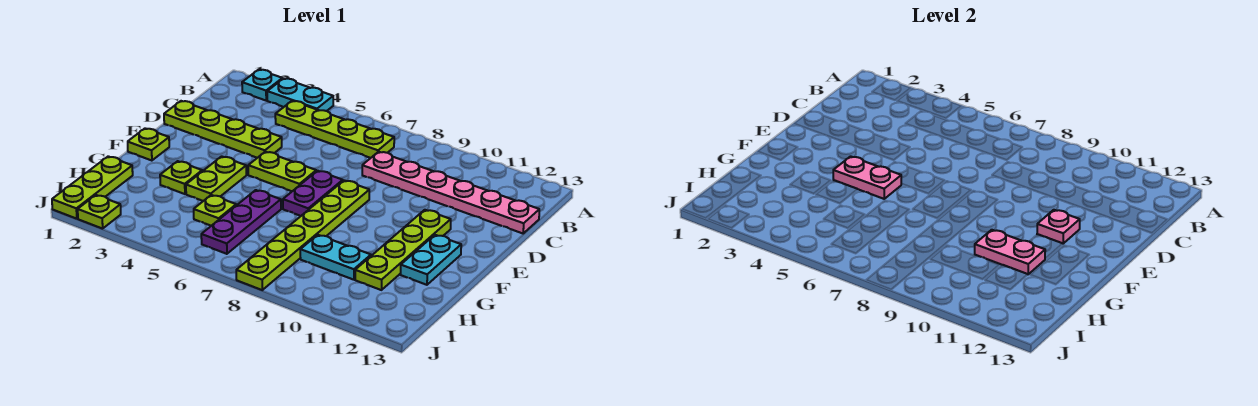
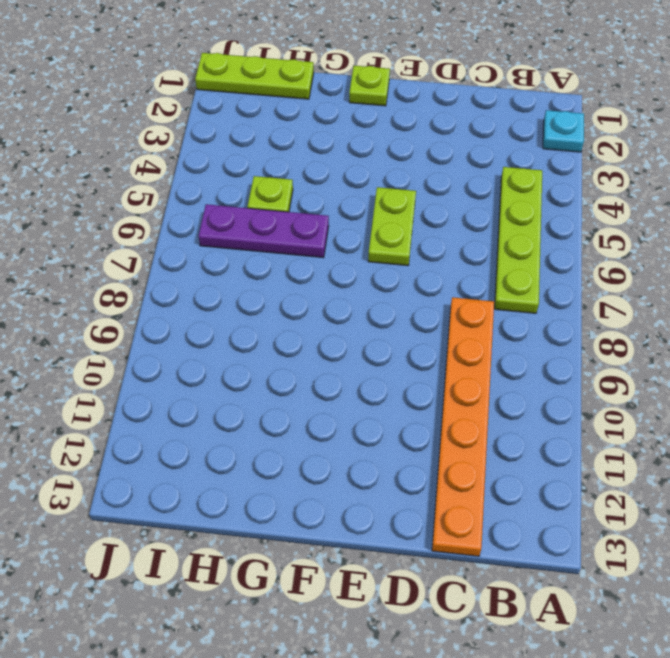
orange plate C8:C13 level 1 -> pink plate C8:C13 level 1
none -> cyan plate A3:A4 level 1
none -> lime plate D1:D4 level 1
none -> purple plate E7:F7 level 1

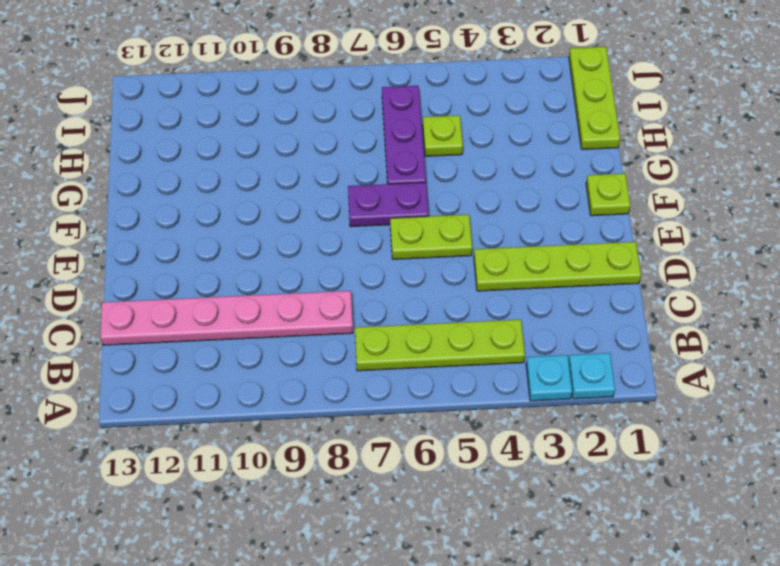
cyan plate A3 level 1 -> cyan plate A3:A4 level 1
purple plate F6:F7 level 1 -> purple plate E7:F7 level 1
none -> lime plate E8:J8 level 1
none -> lime plate E11:H11 level 1
none -> lime plate F4:G4 level 1

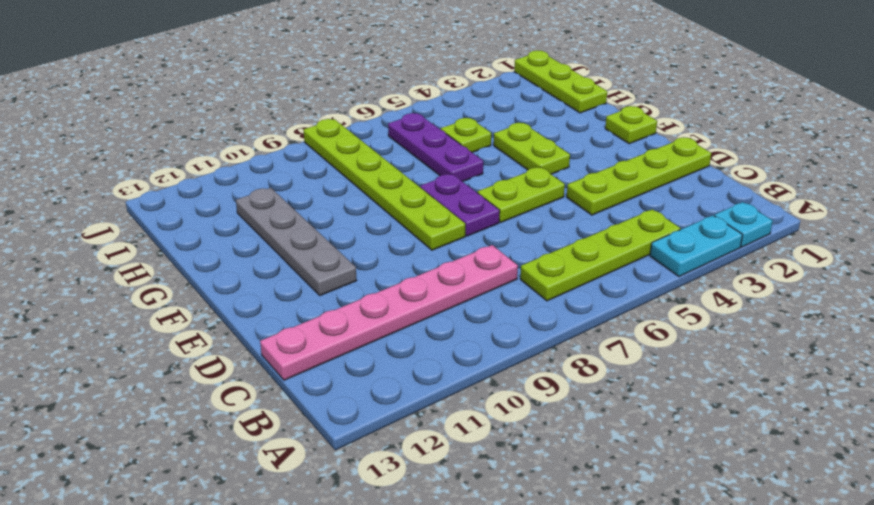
grey plate E11:H11 level 1 -> lime plate E11:H11 level 1
none -> cyan plate F12:G12 level 1
none -> lime plate G3 level 1
none -> cyan plate H9:H10 level 1

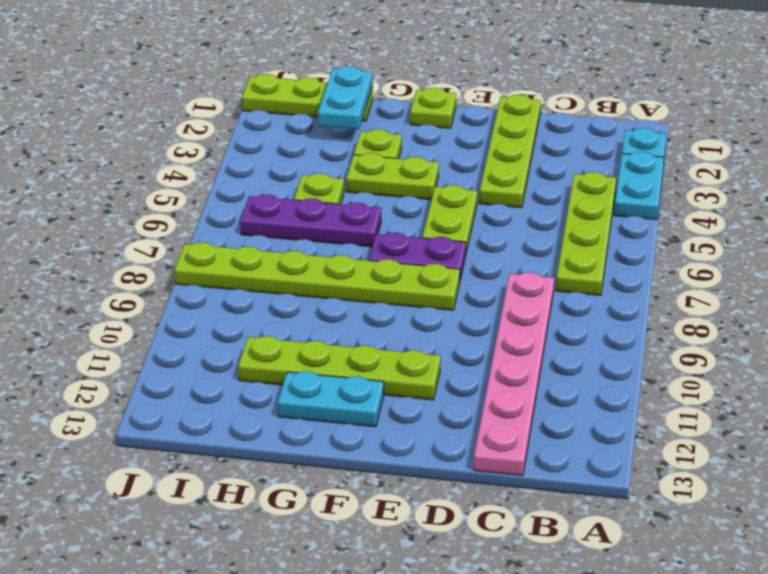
cyan plate H1:H2 level 2 -> cyan plate H9:H10 level 1
none -> lime plate J2 level 1
none -> pink plate E11 level 2
none -> pink plate F4:F5 level 2

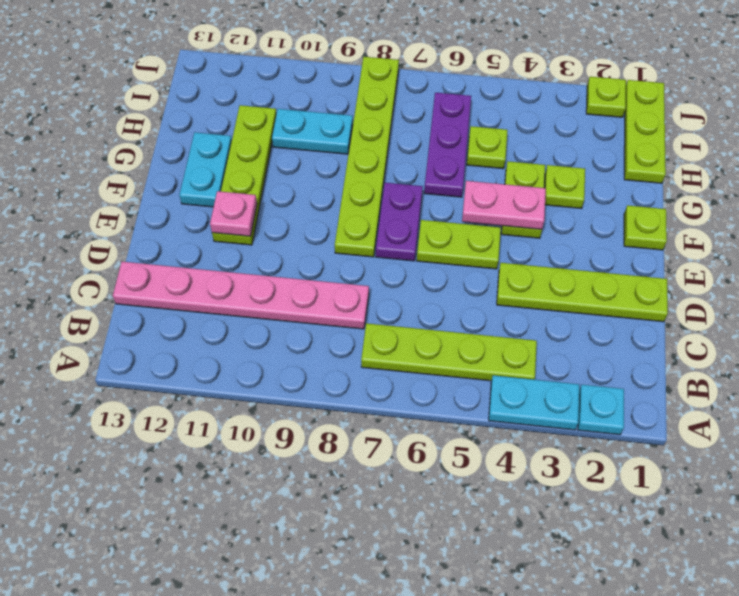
none -> pink plate G10:G11 level 2

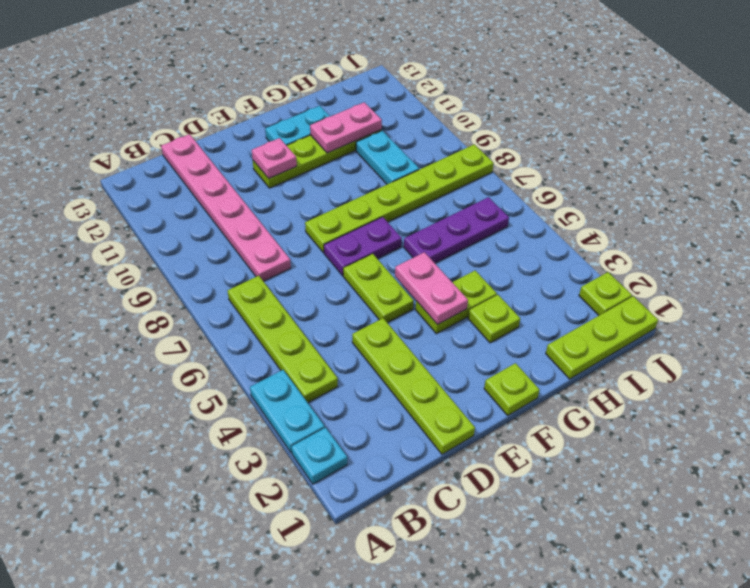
pink plate G11:H11 level 2 -> pink plate G10:G11 level 2
none -> lime plate H5 level 1

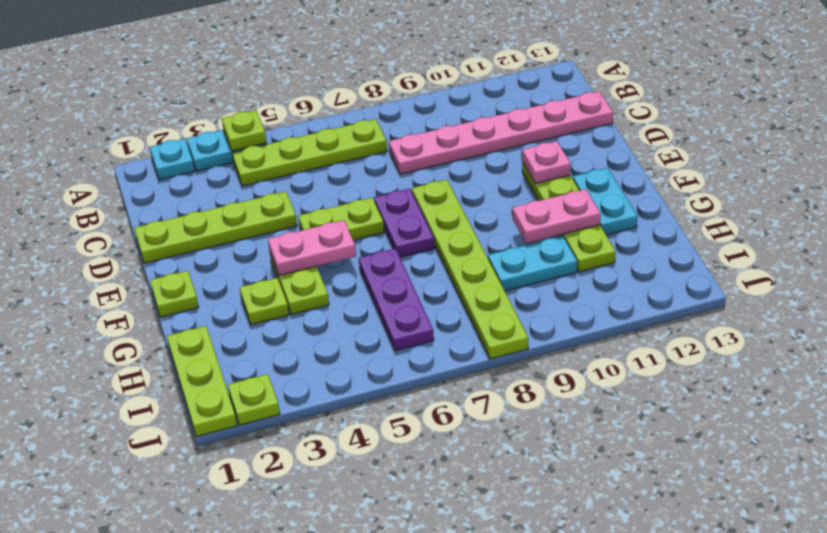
lime plate A4 level 2 -> lime plate H5 level 1

